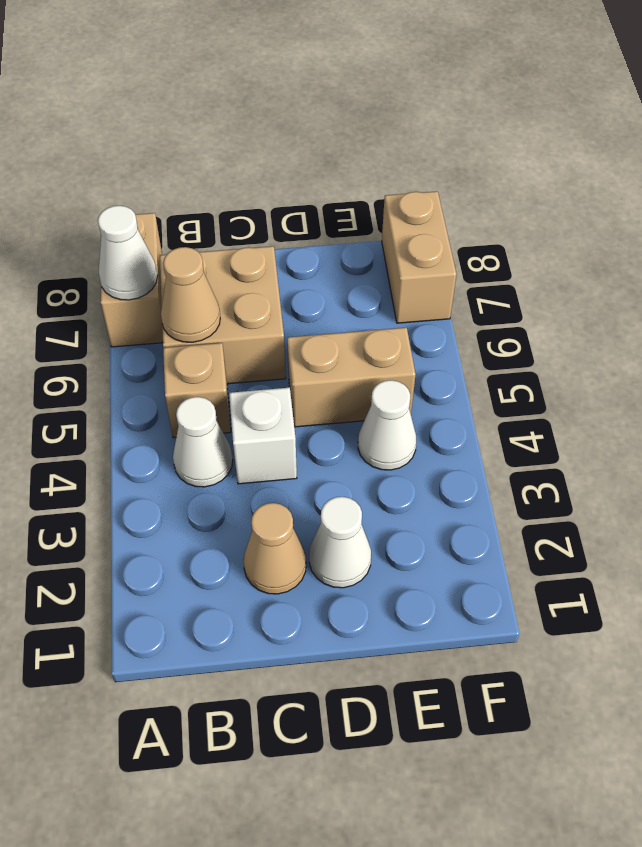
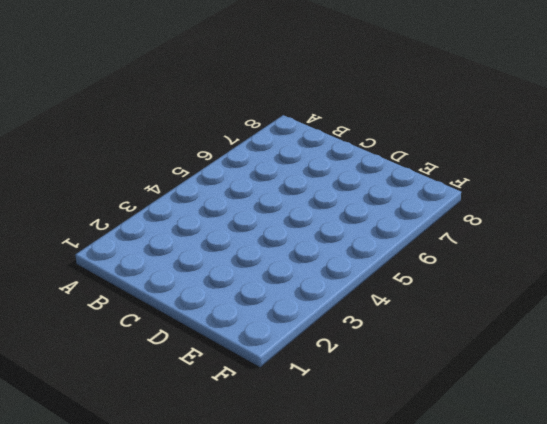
none -> tan brick A7:A8 level 1
none -> white cone B4 level 1
none -> tan brick B5 level 1

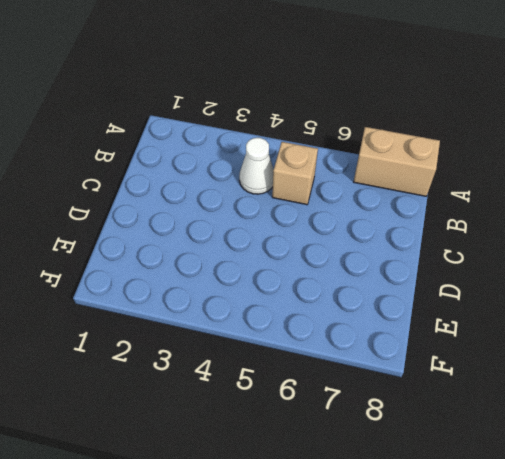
none -> tan brick B6:C7 level 1
none -> tan cone C2 level 1
none -> white brick C4 level 1

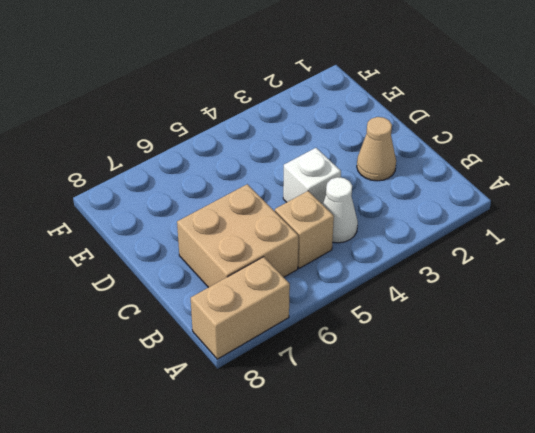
none -> white cone D2 level 1
none -> tan brick D5:E5 level 1
none -> white cone E4 level 1

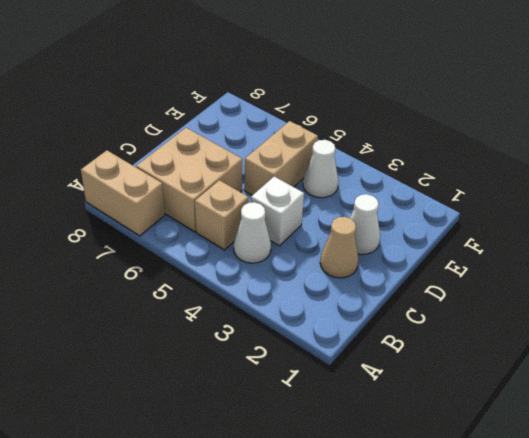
none -> tan brick F7:F8 level 1
none -> white cone A7 level 2
none -> tan cone B6 level 2

